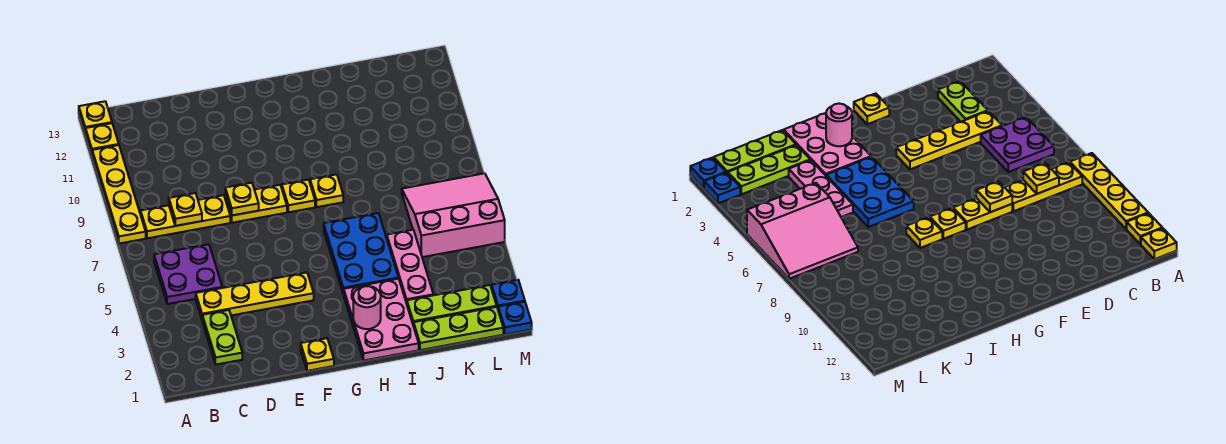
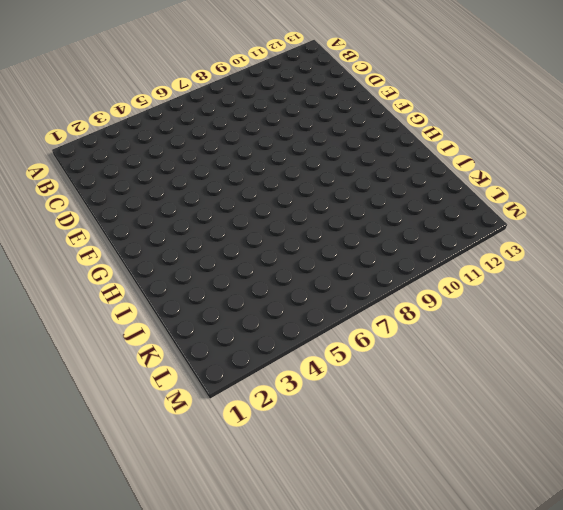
none -> yellow plate A8:A11 level 1
none -> yellow plate A12 level 1
none -> yellow plate A13 level 1

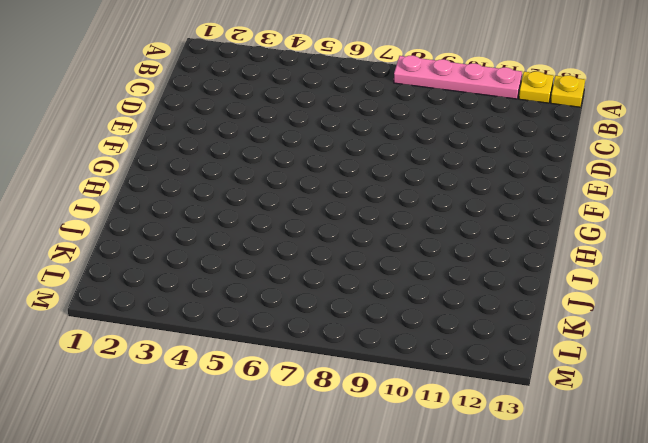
pink plate A8:A11 level 1 -> yellow plate A8:A11 level 1
none -> purple plate B5:C6 level 1
none -> yellow plate B8:D8 level 1
none -> lime plate C2:C3 level 1

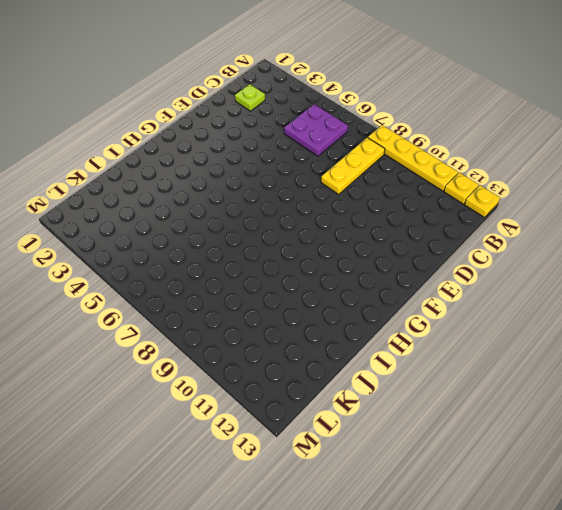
lime plate C2 level 1 -> lime plate C2:C3 level 1
none -> yellow plate C4:F4 level 1
none -> yellow plate E8:F8 level 1
none -> yellow plate F1 level 1

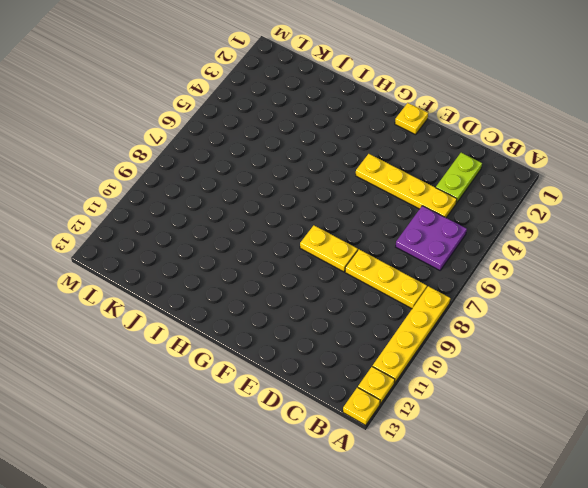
none -> yellow plate G8 level 1
none -> pink plate H1:I3 level 1
none -> blue plate H4:I6 level 1

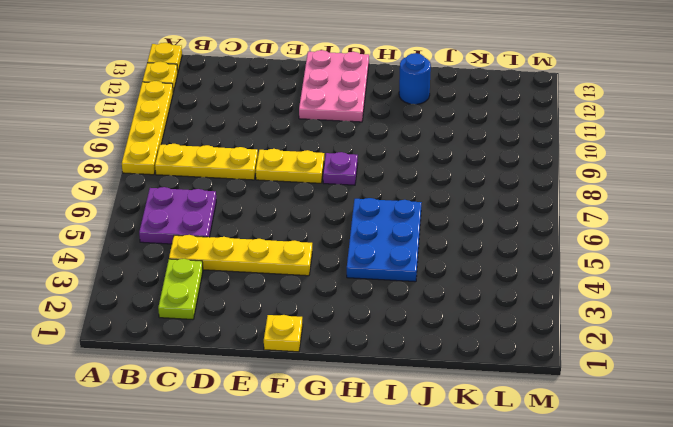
pink plate F11:G13 level 1 -> pink plate H1:I3 level 1
purple plate G8 level 1 -> yellow plate G8 level 1
blue round brick I12 level 1 -> none
none -> yellow plate H8 level 1
none -> lime plate J1:L1 level 1
none -> lime plate J2:L2 level 1

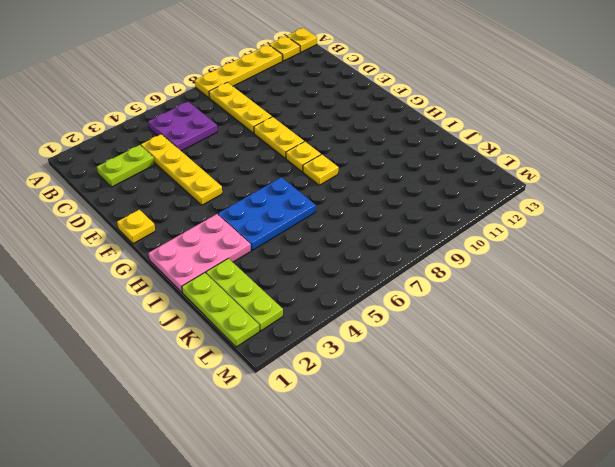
none -> pink plate J3:J5 level 1
none -> pink slope K5:M7 level 1 top 5
none -> blue plate M1 level 1

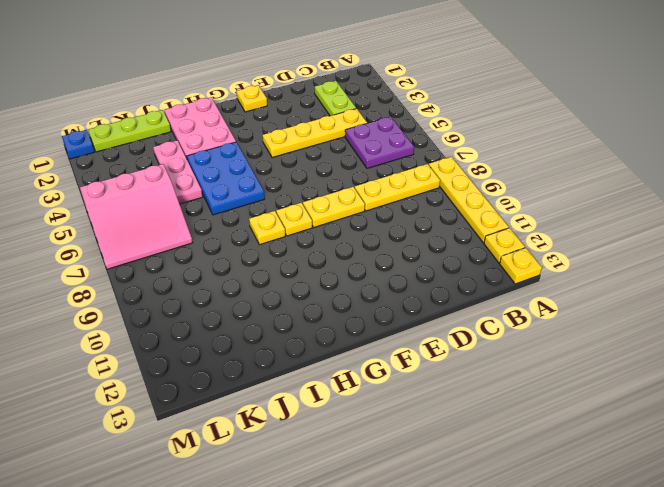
none -> lime plate J2:L2 level 1
none -> blue plate M2 level 1
none -> yellow plate C8 level 2

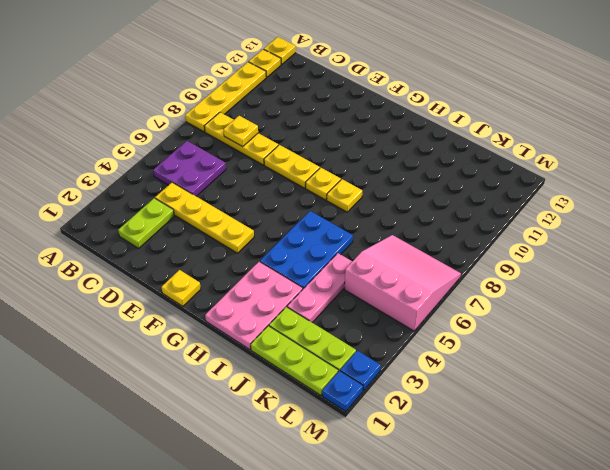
none -> yellow plate E8 level 2
none -> pink round brick H2 level 2

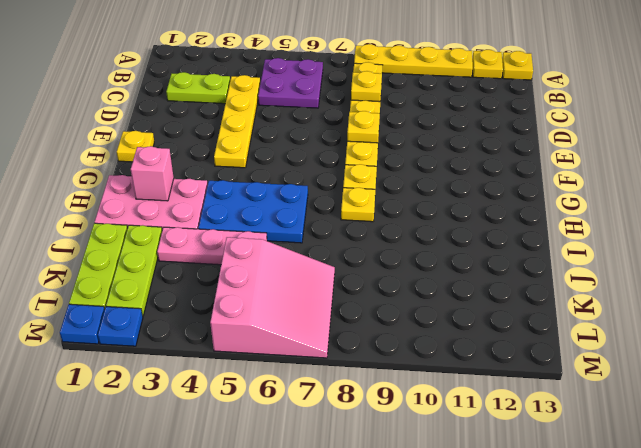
pink brick H2 level 2 -> pink round brick H2 level 2

